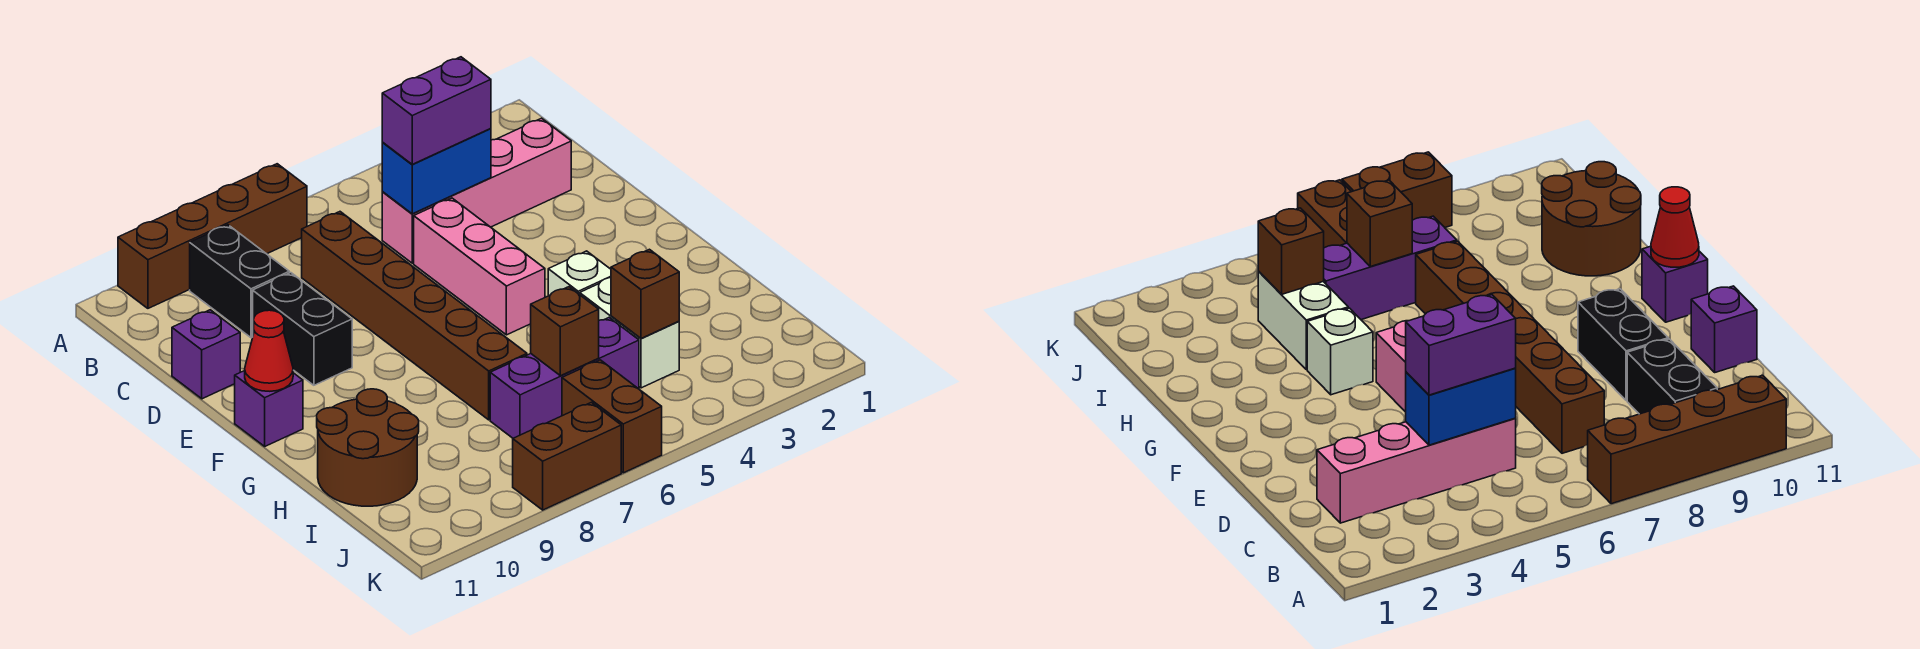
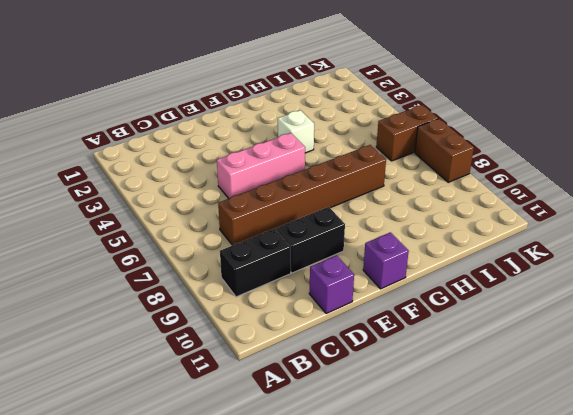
none -> brown brick A7:A10 level 1
none -> pink brick C2:C5 level 1
none -> white brick H4:I4 level 1

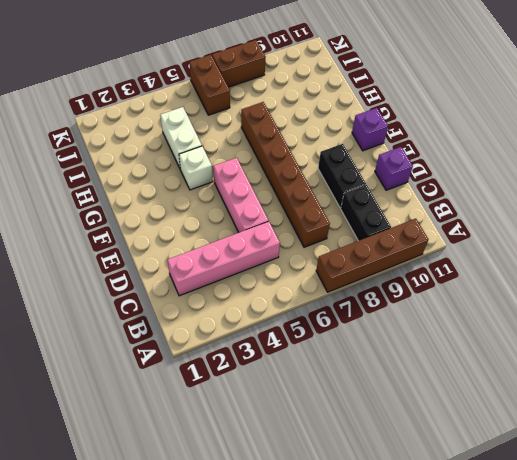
none -> brown round brick H10:I11 level 1
none -> purple brick I5:I7 level 1
none -> blue brick C4:C5 level 2

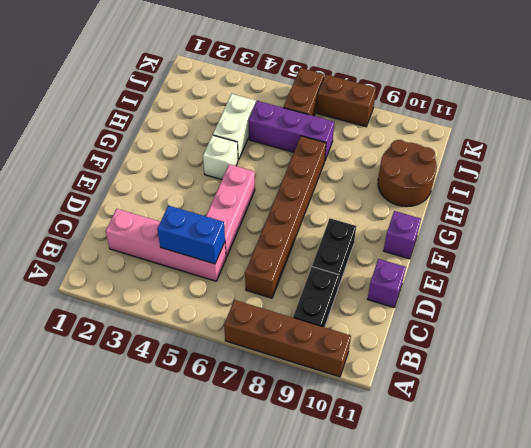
none -> red cone F11 level 2
none -> brown brick I4 level 2
none -> brown brick I6 level 2

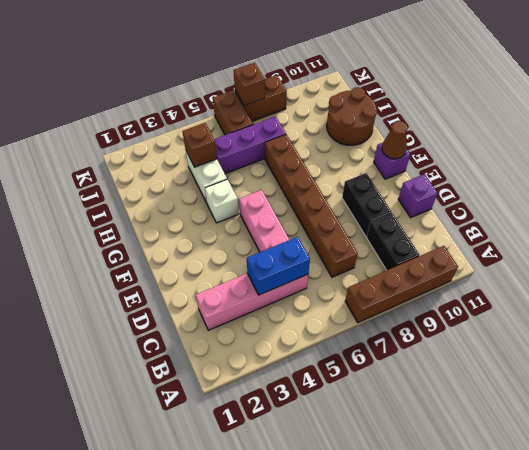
brown cone F11 level 2 -> red cone F11 level 2
brown brick K7 level 2 -> brown brick I6 level 2
none -> purple brick C4:C5 level 3

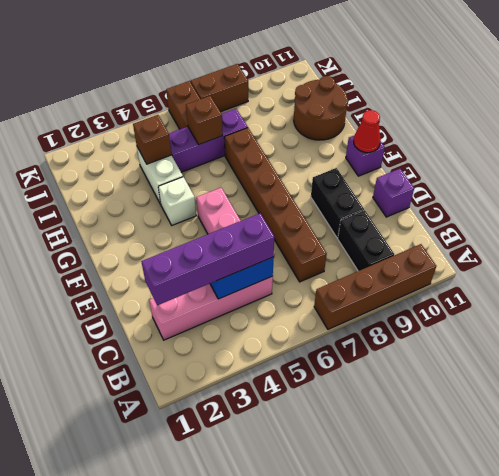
purple brick C2:C5 level 3 -> purple brick C4:C5 level 3

